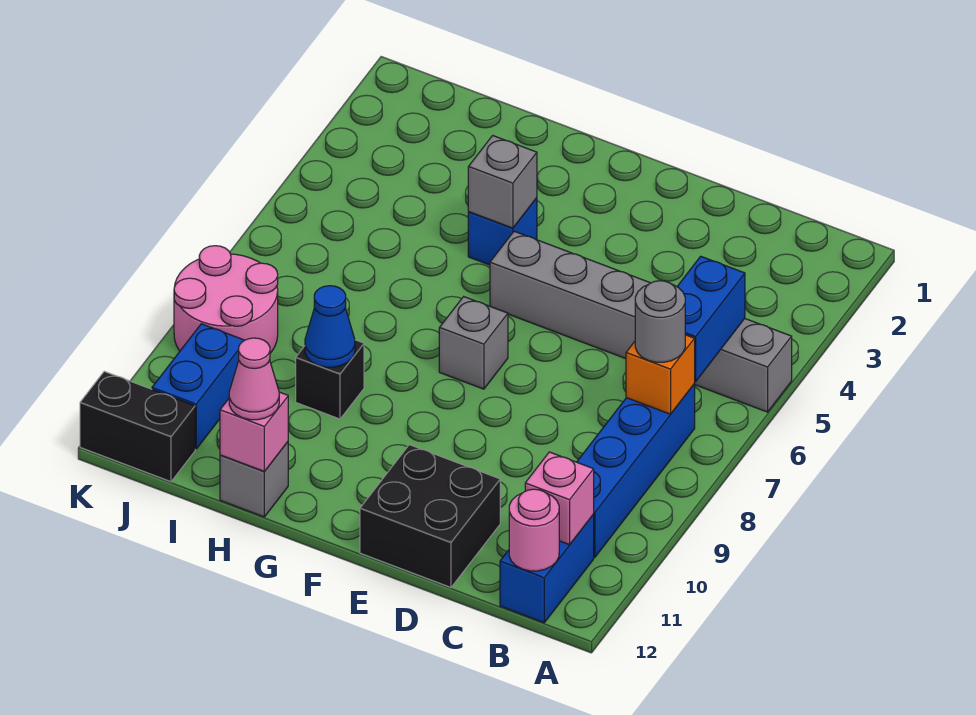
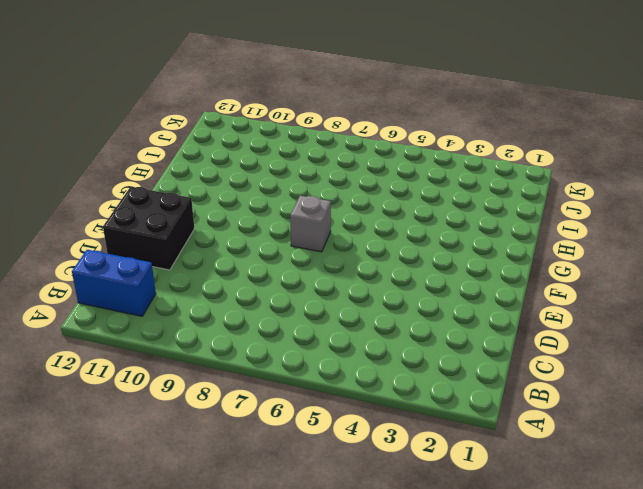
none -> grey brick A5:F5 level 1
none -> blue brick B7:B10 level 1
none -> blue brick G4 level 1

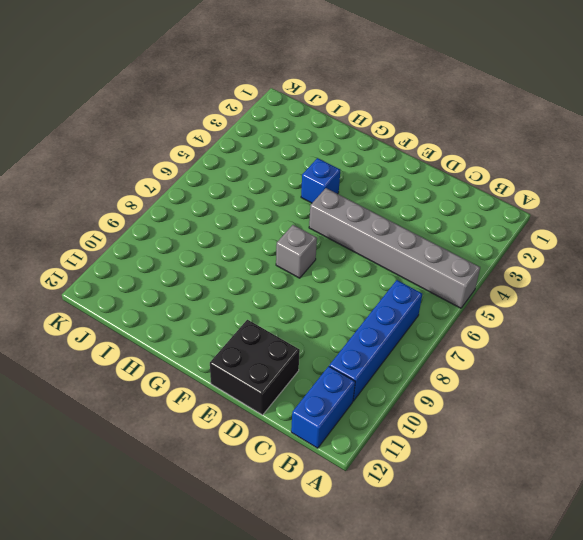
none -> black brick H9 level 1
none -> grey brick H12 level 1
none -> pink round brick J8:K9 level 1

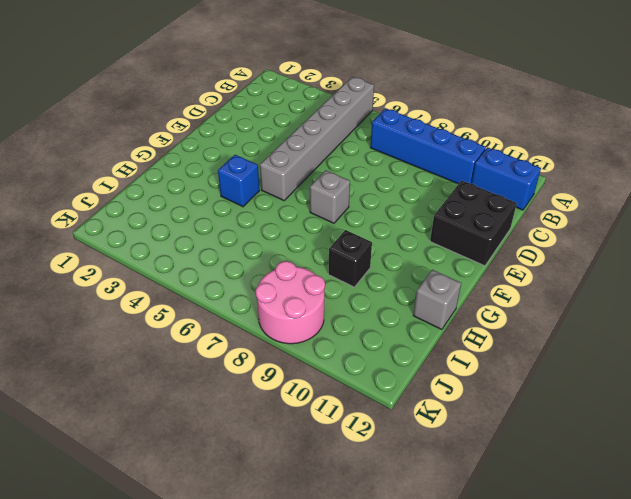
none -> blue brick J10:J11 level 1
none -> black brick J12:K12 level 1
none -> blue brick B5:B6 level 2

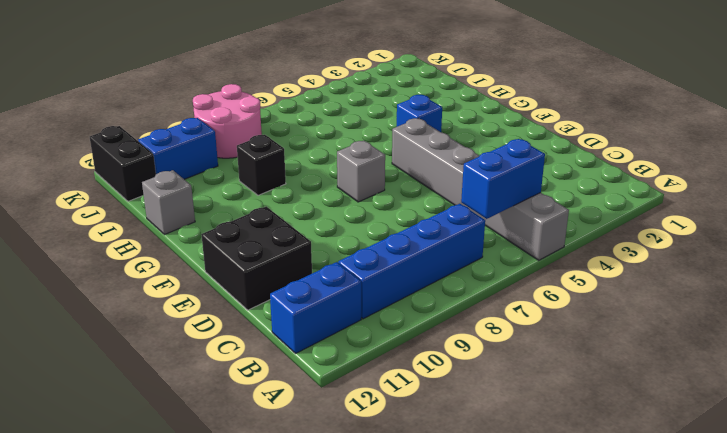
none -> orange brick B7 level 2
none -> pink brick B11 level 2
none -> pink round brick B12 level 2

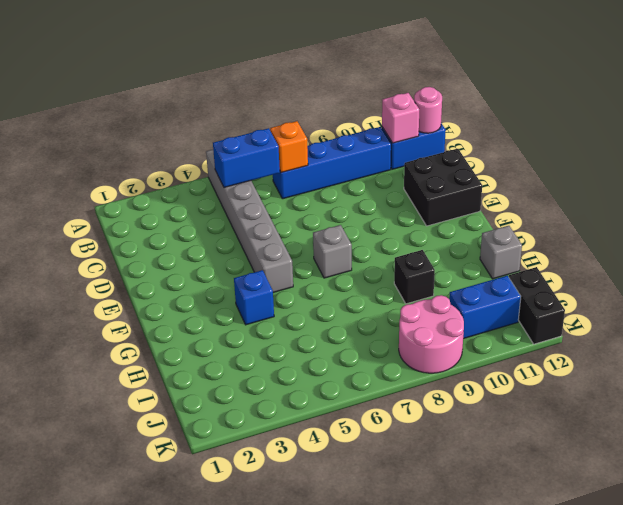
none -> grey brick G4 level 2
none -> blue cone H9 level 2
none -> pink brick H12 level 2

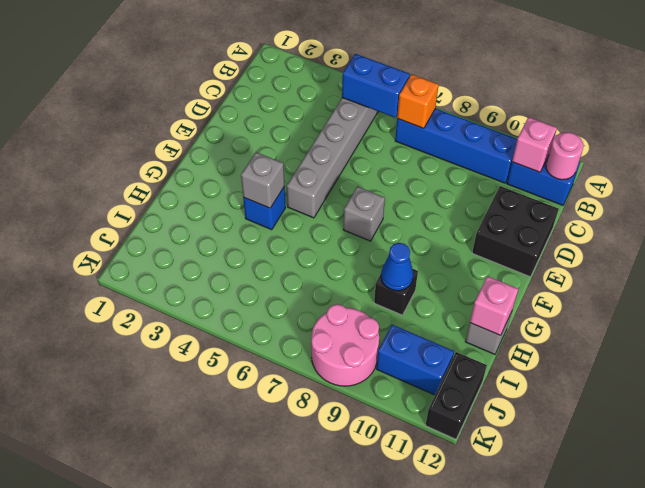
none -> grey round brick B7 level 3
none -> pink cone H12 level 3

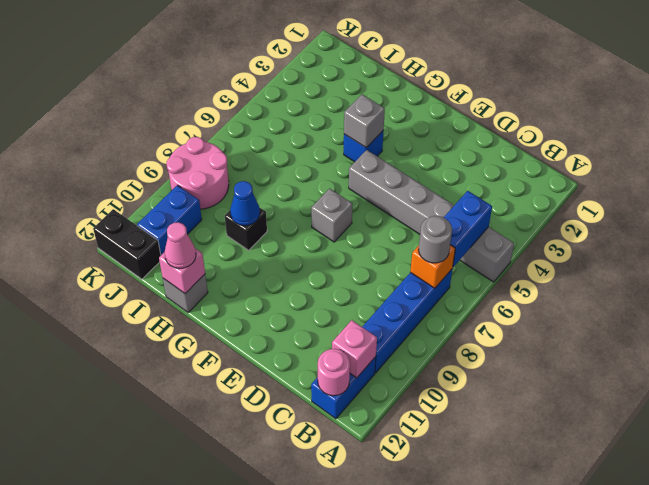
none -> black brick D11:E12 level 1

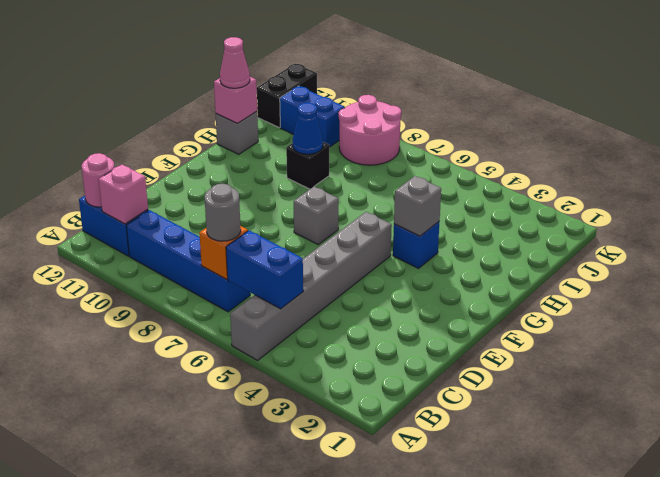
none -> black brick D11:E12 level 1

